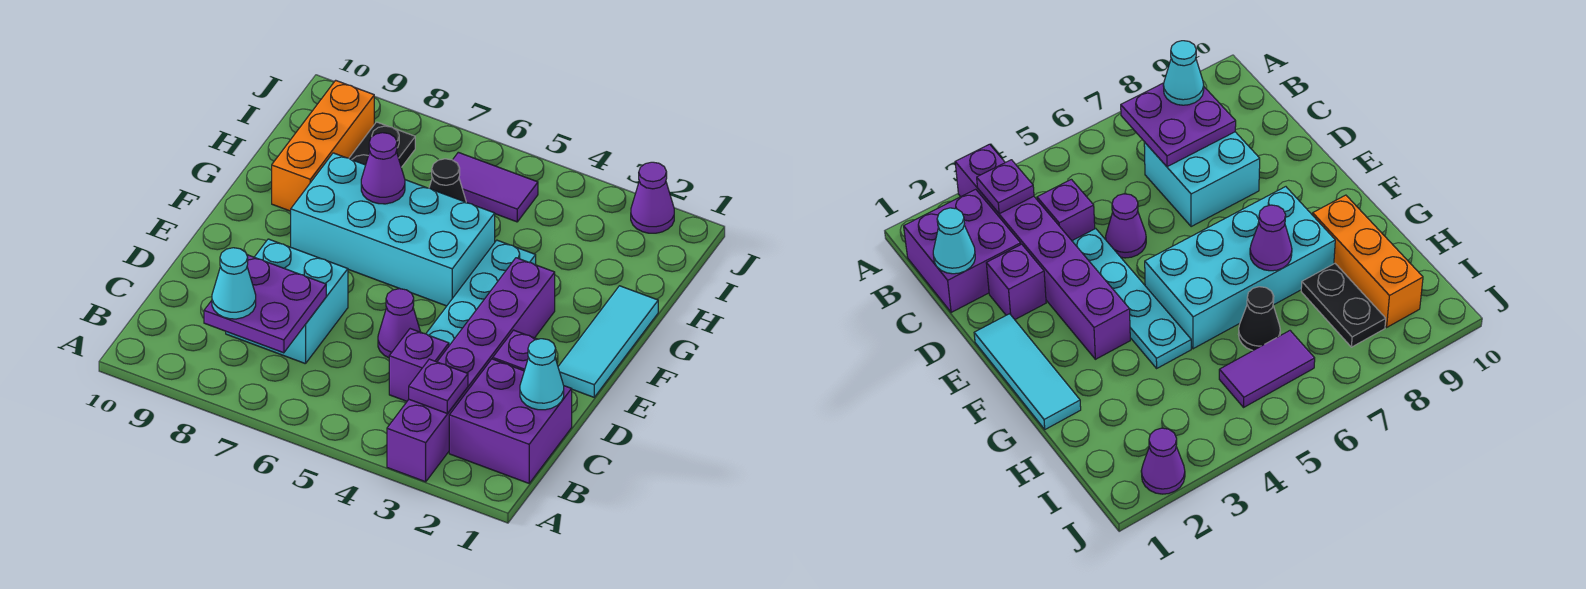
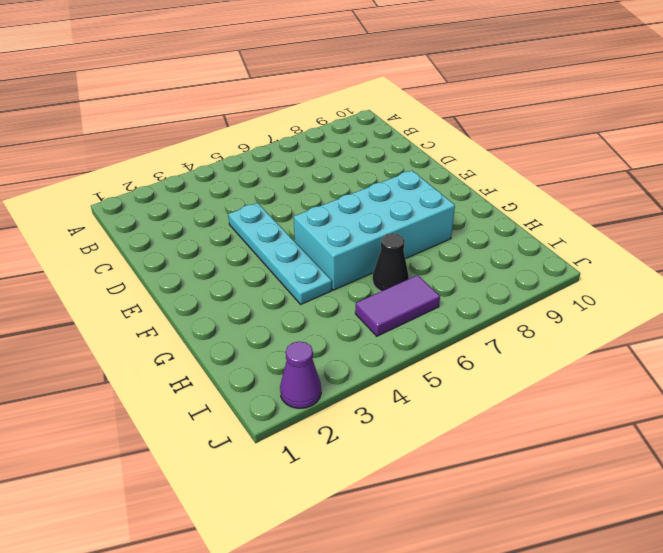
none -> purple brick A3:F3 level 1
none -> purple brick B1:C2 level 1
none -> purple brick C4 level 1

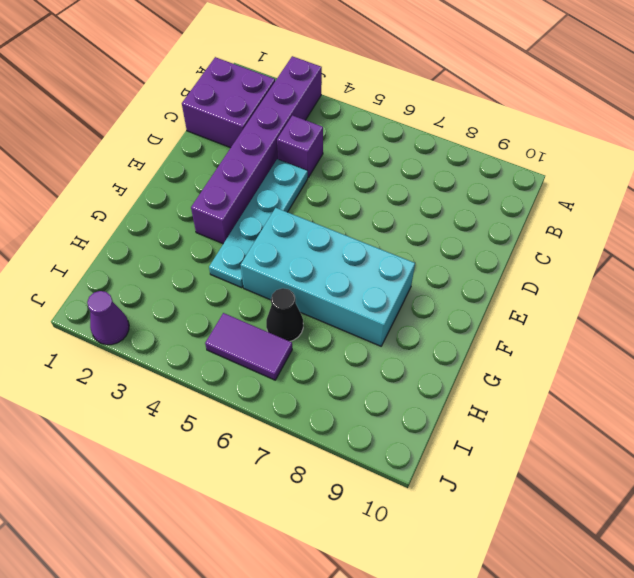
none -> cyan brick C7:D8 level 1
none -> purple brick D2 level 1
none -> purple cone D5 level 1

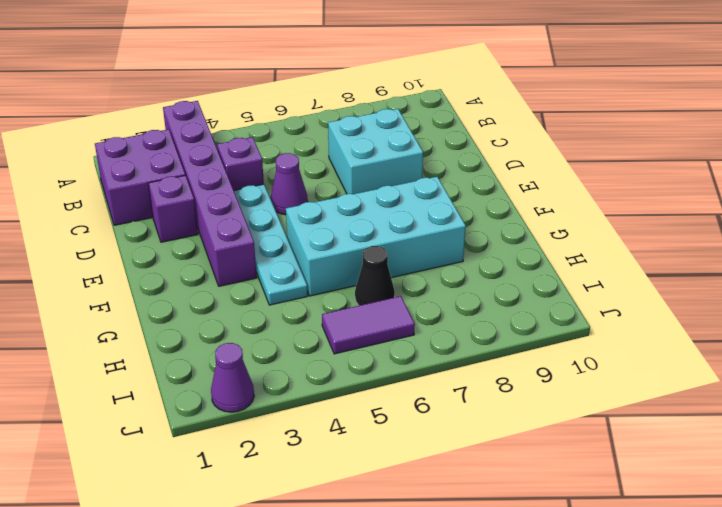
none -> cyan tile E1:G1 level 1
none -> orange brick G9:I9 level 1
none -> black plate H8:I8 level 1

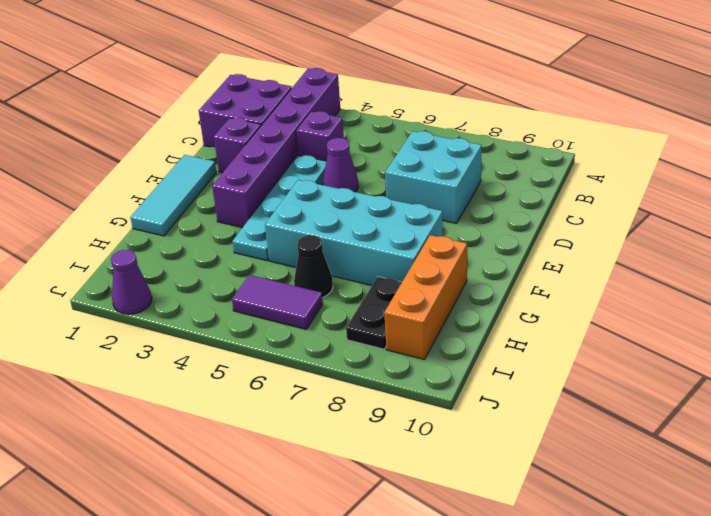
none -> purple plate B3 level 2
none -> purple plate B7:C8 level 2
none -> cyan cone C1 level 2

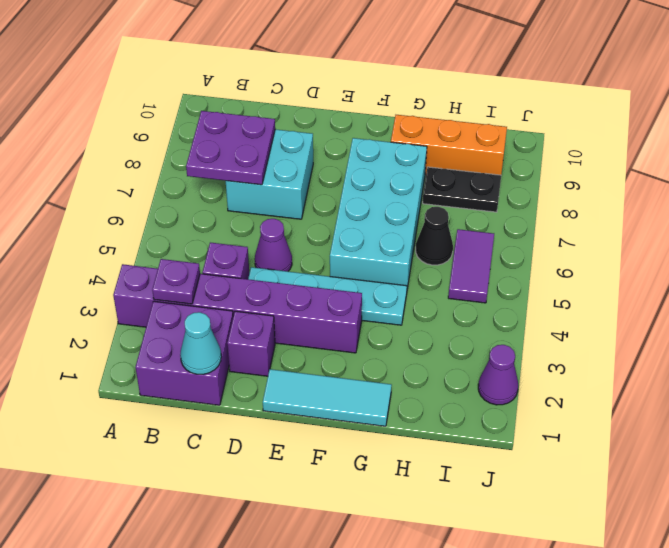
none -> purple cone G7 level 2
none -> cyan cone B8 level 3

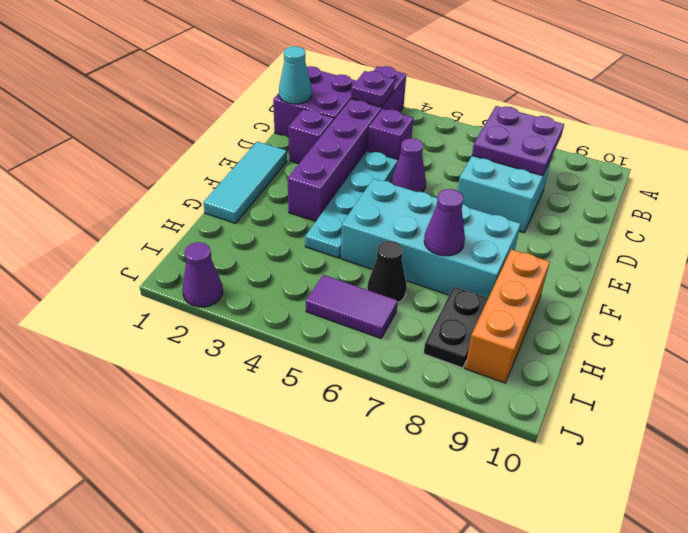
none -> cyan cone B8 level 3

